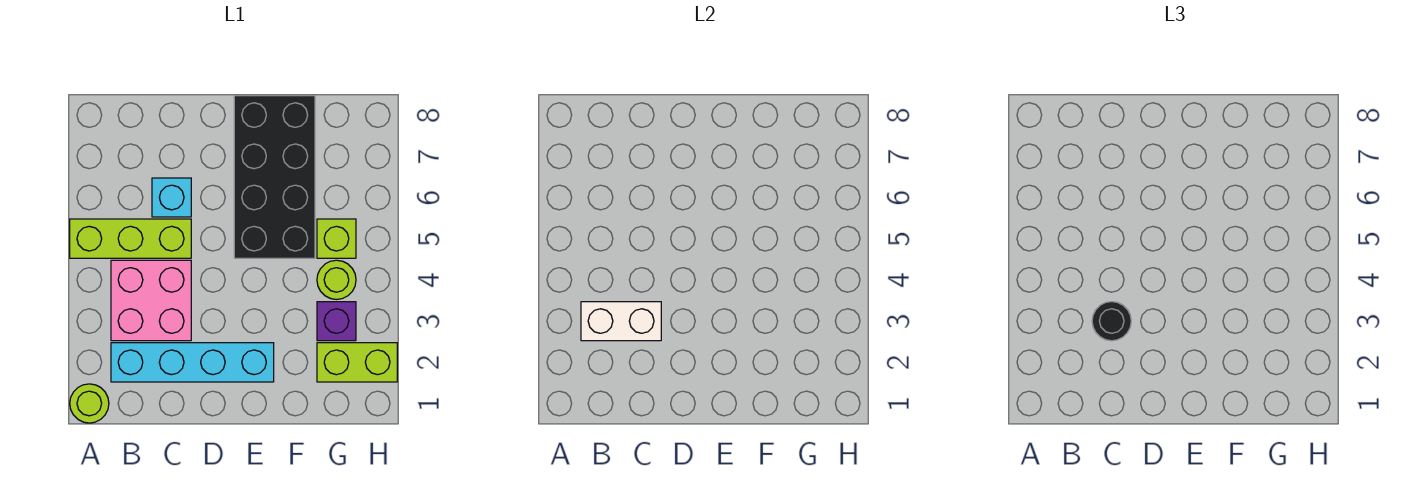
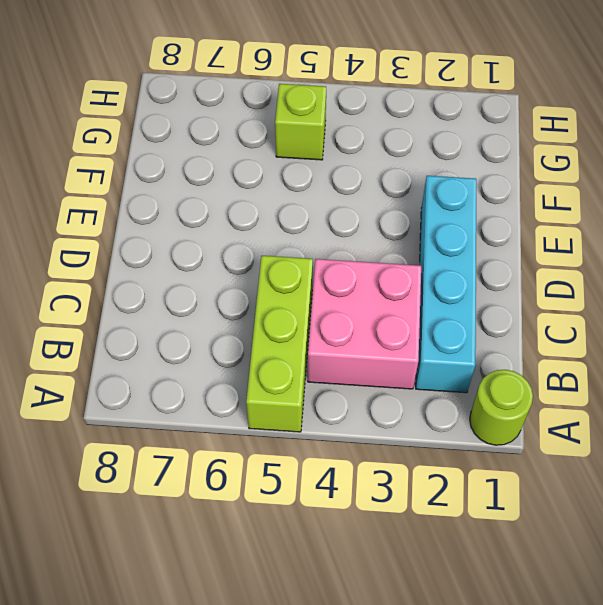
none -> cyan brick C6 level 1
none -> black brick E5:F8 level 1
none -> lime brick G2:H2 level 1

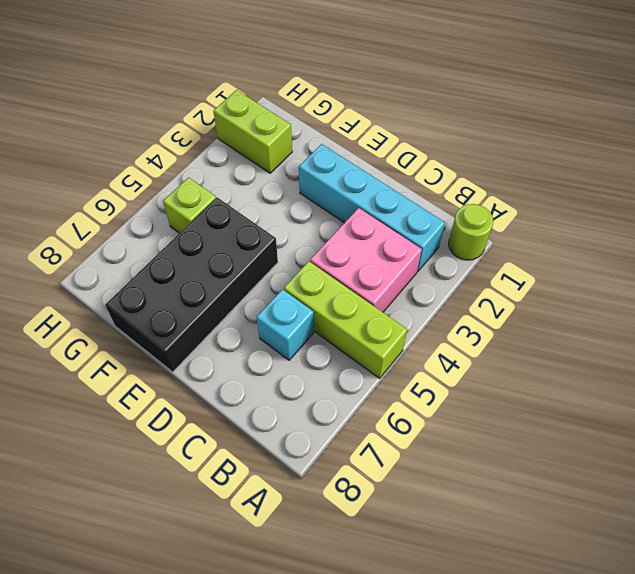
none -> purple brick G3 level 1
none -> lime round brick G4 level 1
none -> white brick B3:C3 level 2

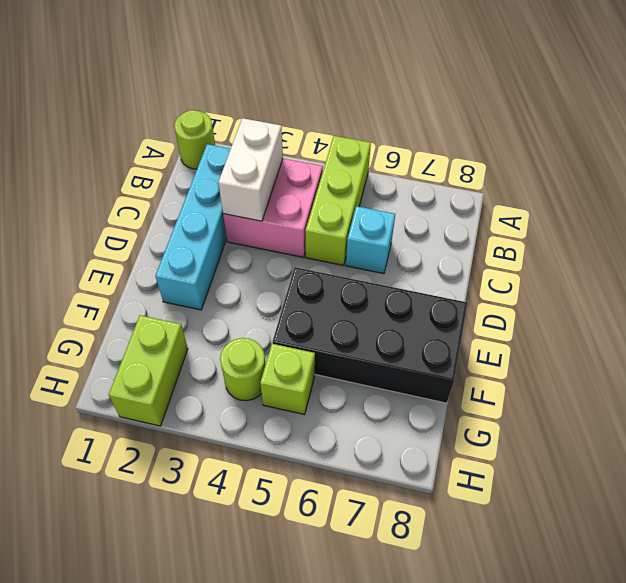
none -> purple brick G3 level 1
none -> black round brick C3 level 3

